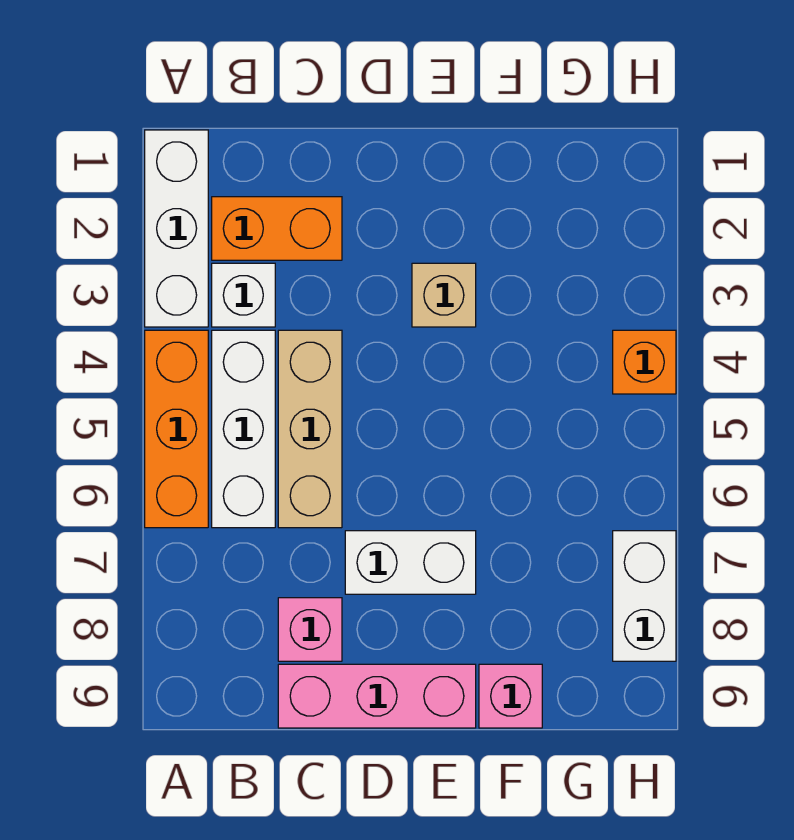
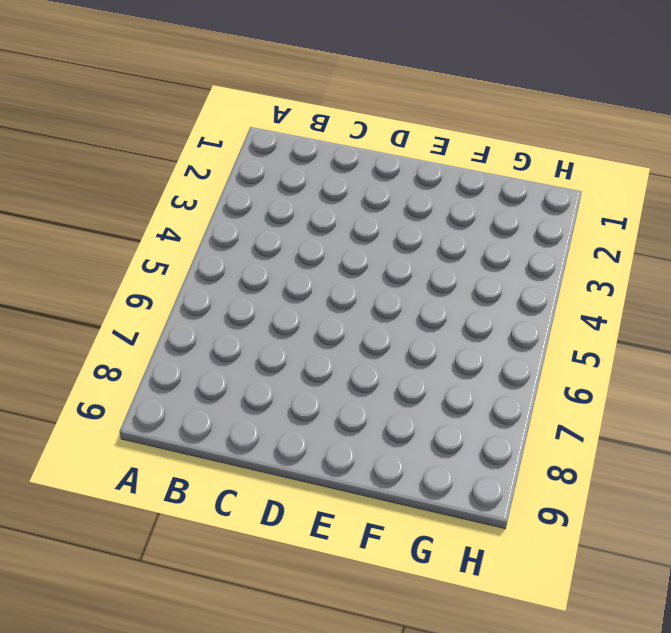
none -> white brick A1:A3 level 1
none -> orange brick A4:A6 level 1
none -> orange brick B2:C2 level 1

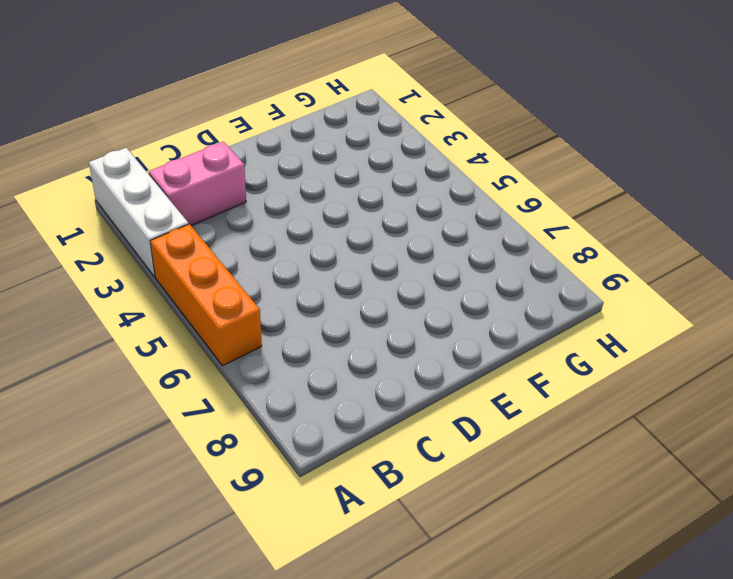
pink brick B2:C2 level 1 -> orange brick B2:C2 level 1
none -> white brick B3 level 1
none -> white brick B4:B6 level 1
none -> tan brick C4:C6 level 1

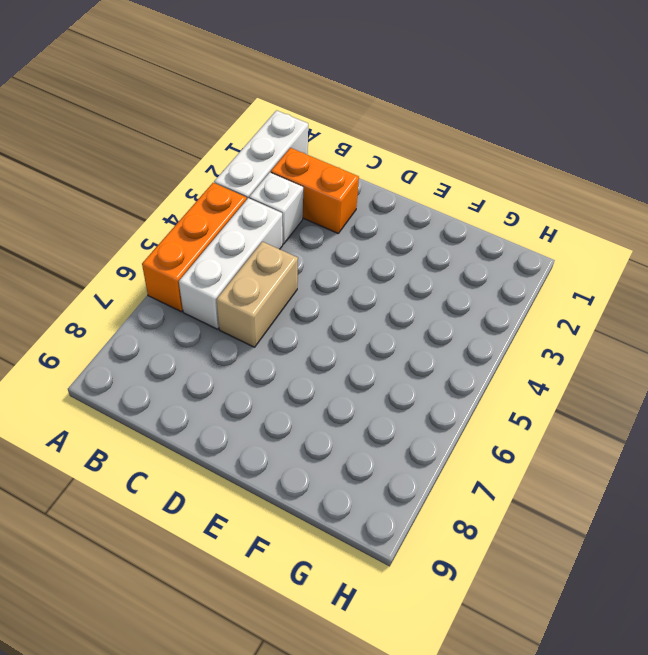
tan brick C5:C6 level 1 -> tan brick C4:C6 level 1
none -> pink brick C8 level 1
none -> pink brick C9:E9 level 1
none -> white brick D7:E7 level 1

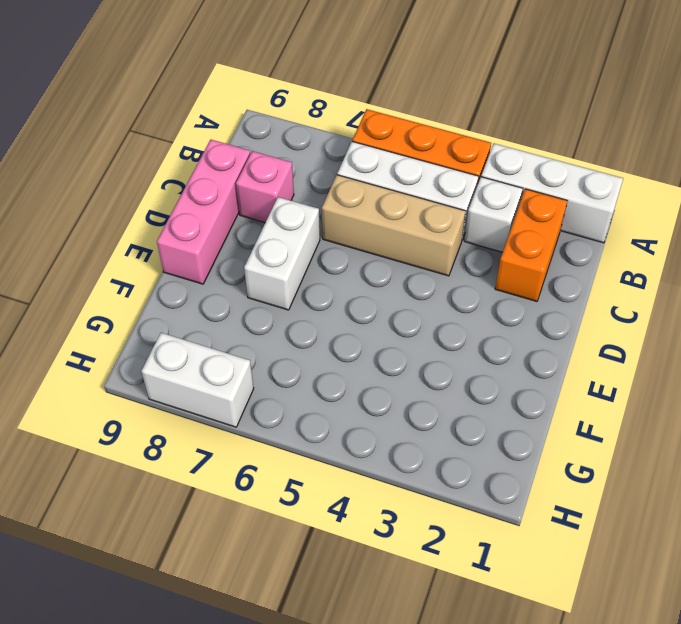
none -> tan brick E3 level 1
none -> pink brick F9 level 1
none -> orange brick H4 level 1

